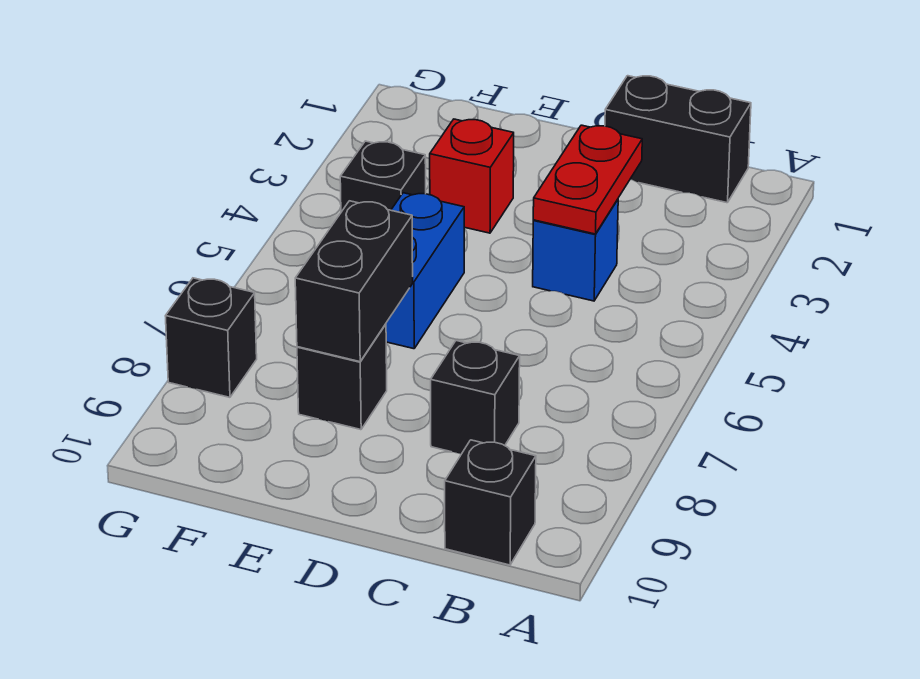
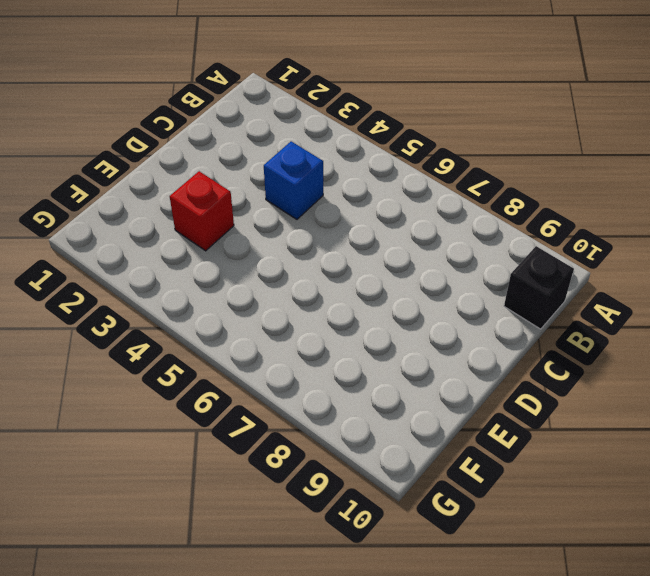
none -> black brick B1:C1 level 1
none -> black brick C8 level 1

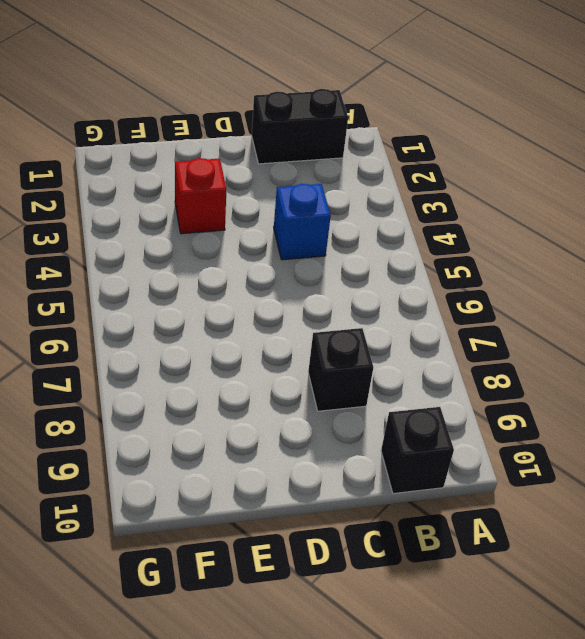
none -> blue brick E5:E6 level 1
none -> black brick E8 level 1

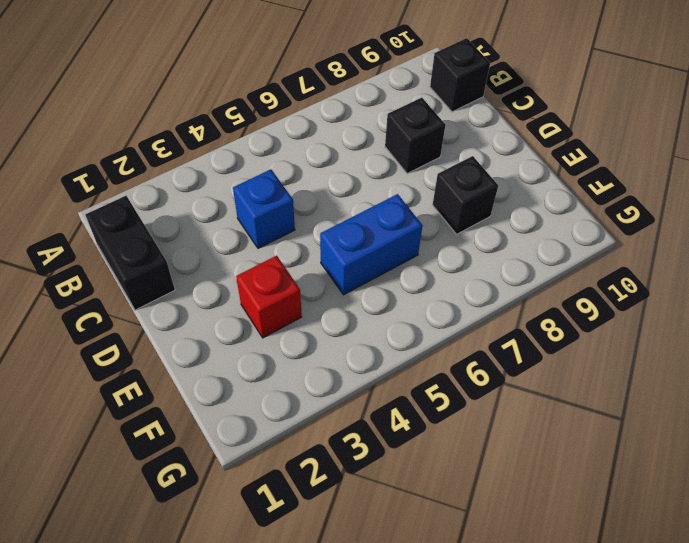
none -> black brick F4 level 1
none -> black brick G8 level 1

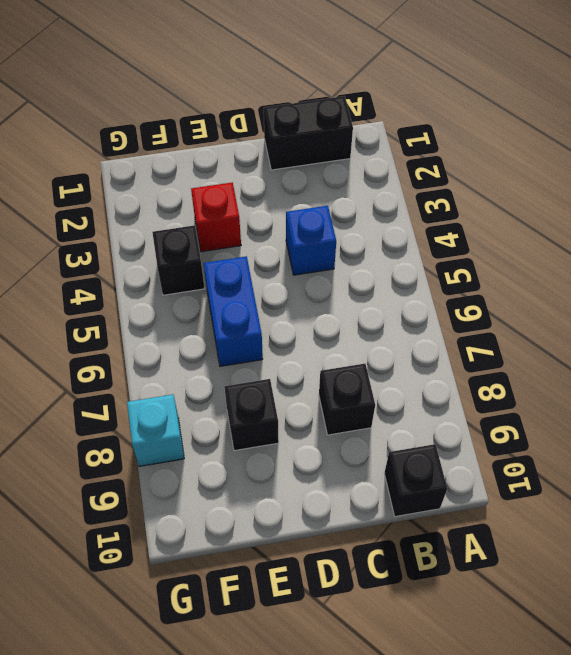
cyan brick G8 level 1 -> black brick G8 level 1
none -> red plate C3:C4 level 2
none -> black brick E7:E8 level 2

